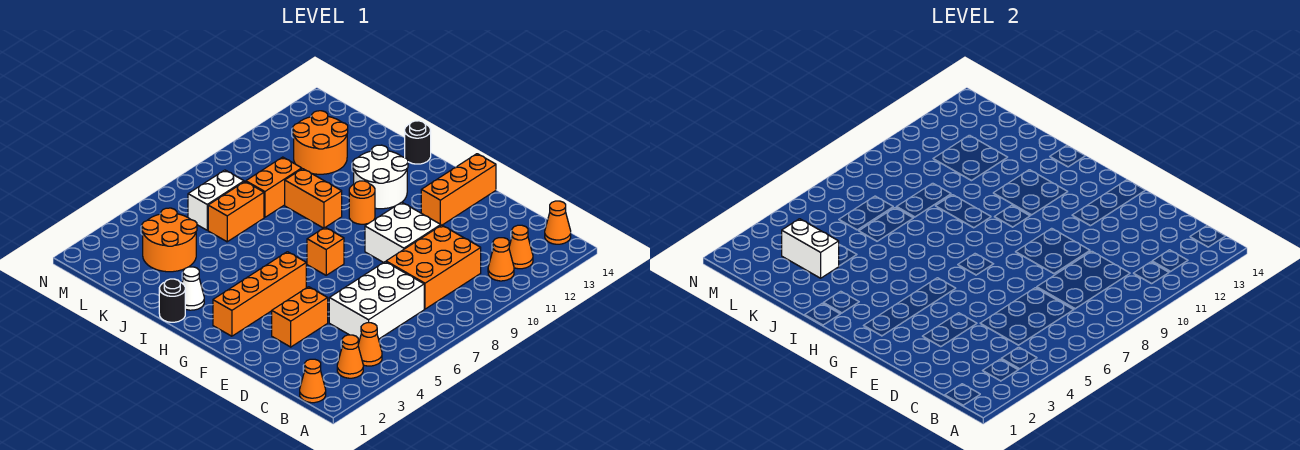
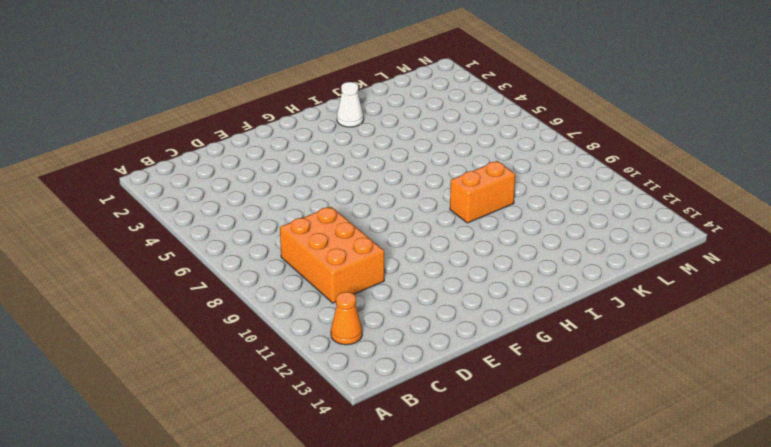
none -> orange cone B1 level 1
none -> orange cone B3 level 1
none -> orange cone B4 level 1

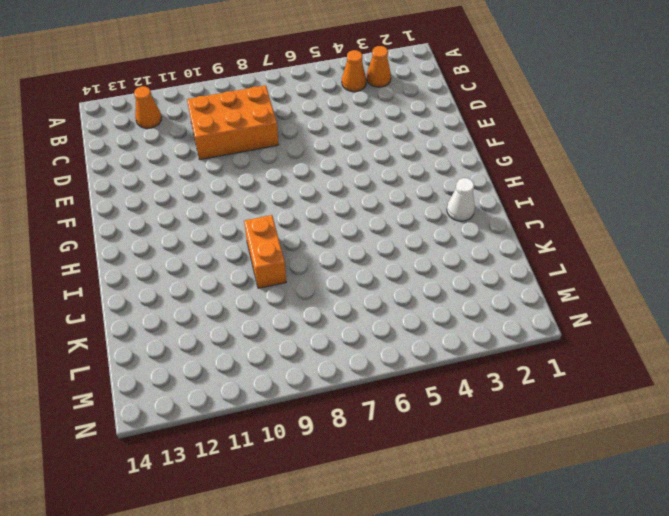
none -> orange cone B1 level 1
none -> orange cone B11 level 1
none -> orange cone B14 level 1

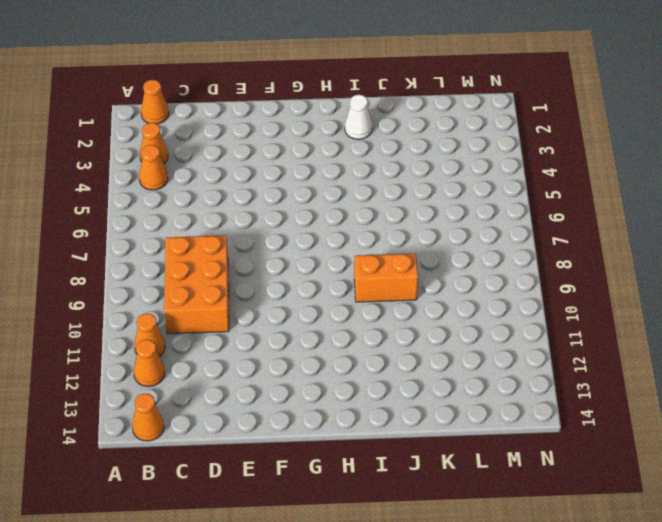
none -> white brick C5:D7 level 1
none -> orange brick E3:E4 level 1
none -> white brick E9:F10 level 1

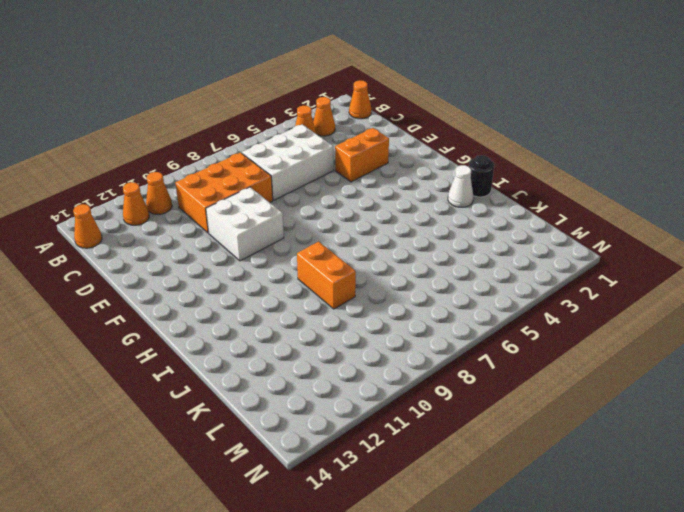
none -> orange brick F12:F14 level 1
none -> orange brick G2:G5 level 1
none -> orange brick G7 level 1

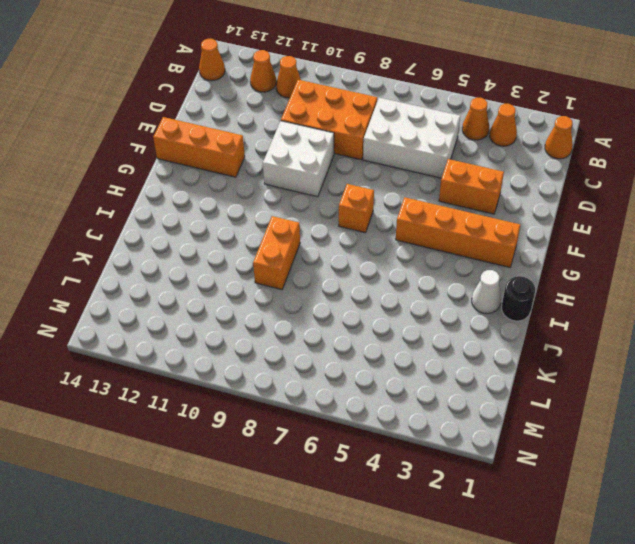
none -> orange round brick H10 level 1
none -> white round brick H11:I12 level 1
none -> black round brick I14 level 1

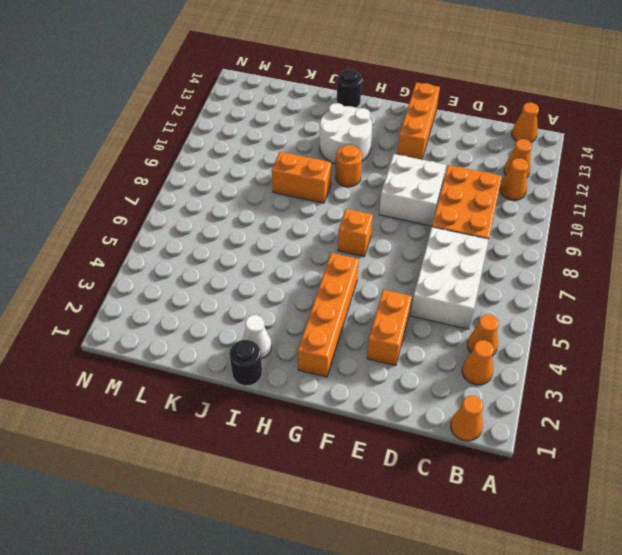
none -> orange round brick K3:L4 level 1
none -> orange brick K6:K7 level 1
none -> orange brick K8:K9 level 1

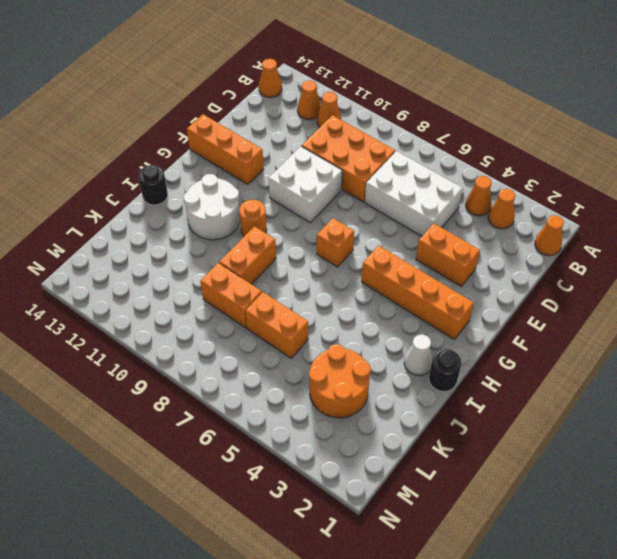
none -> orange round brick K11:L12 level 1
none -> white brick L6:L7 level 1
none -> white brick K3:L3 level 2

